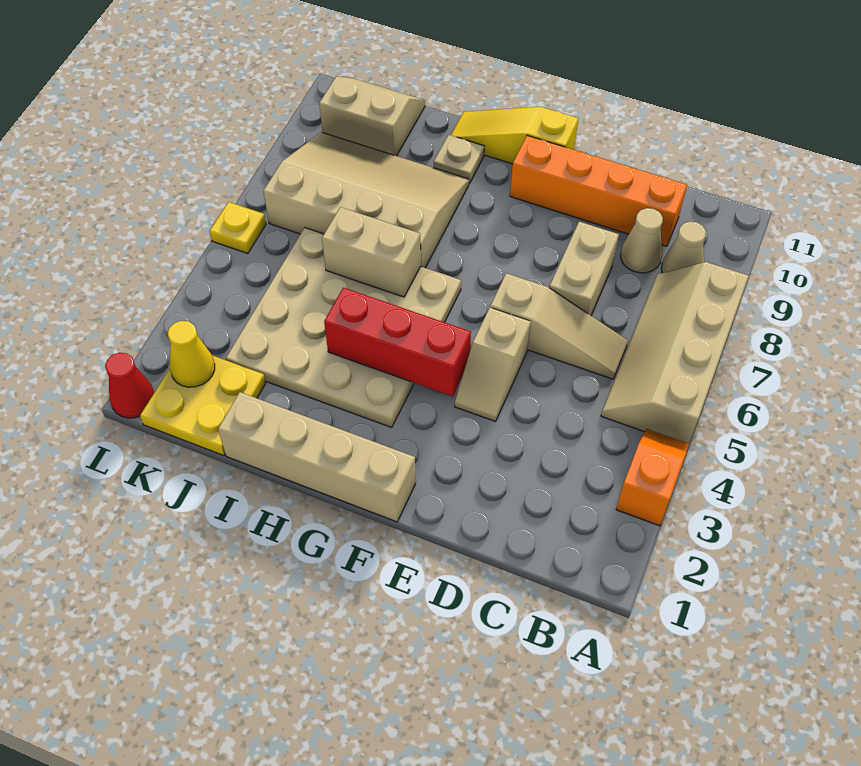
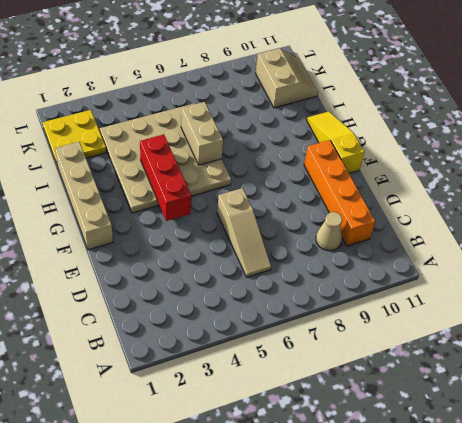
none -> orange slope A3:A4 level 1 top 3
none -> tan slope A5:B8 level 1 top A
none -> tan cone B9 level 1

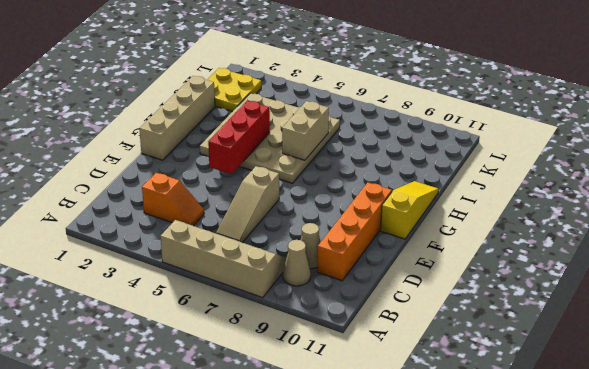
orange slope C3:C4 level 1 top 3 -> orange slope A3:A4 level 1 top 3
none -> tan brick D7:D8 level 1
none -> tan slope E4:E5 level 1 top 5
none -> tan slope H7:K9 level 1 top 7

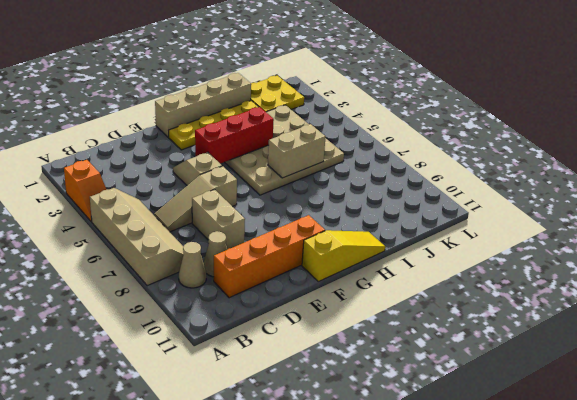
yellow plate F2:I2 level 1 -> none
none -> tan slope H7:K9 level 1 top 7
none -> tan plate H10 level 1
none -> tan slope J10:K11 level 1 top 10

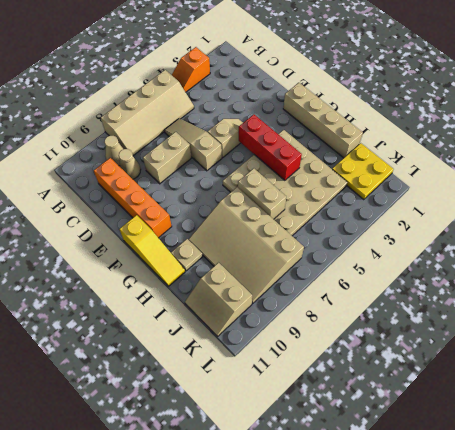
none -> red cone L1 level 1
none -> yellow plate L6 level 1
none -> yellow cone K2 level 2

